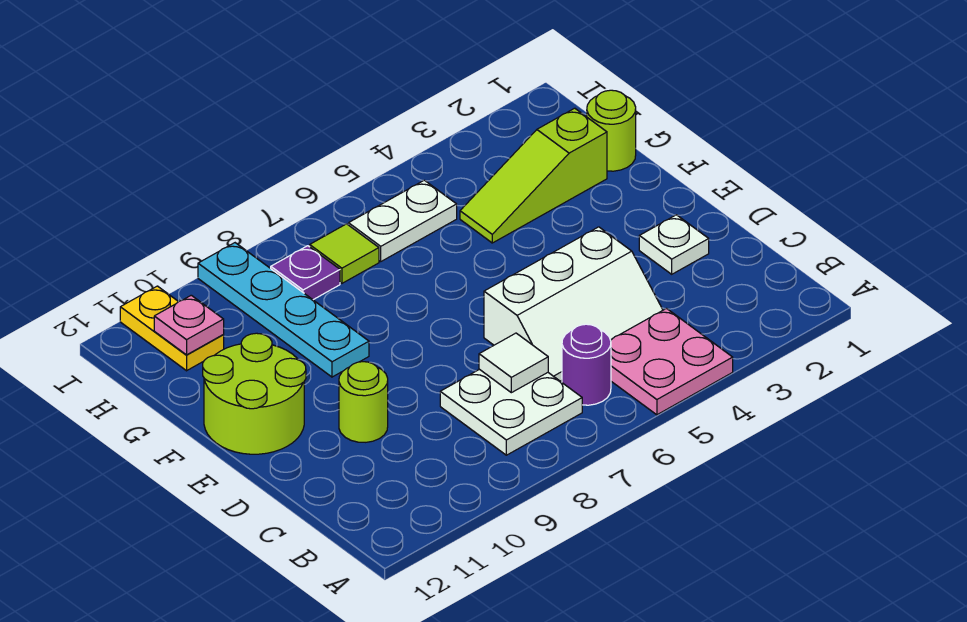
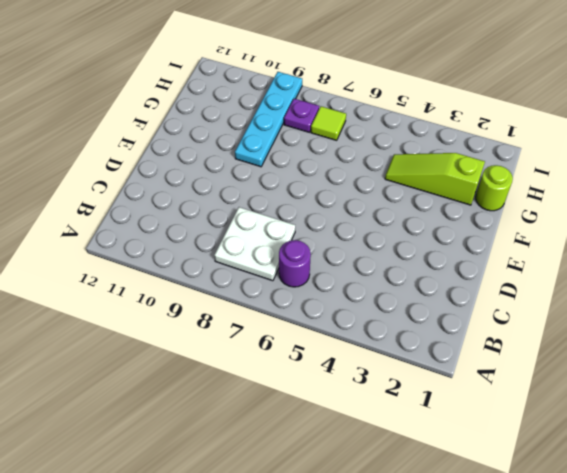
none -> pink plate A4:B5 level 1
none -> white slope C4:D6 level 1 top D
none -> white plate D2 level 1

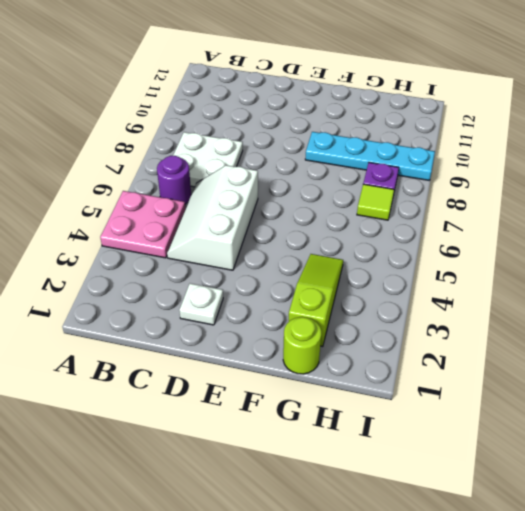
none -> lime round brick D10 level 1
none -> lime round brick E11:F12 level 1
none -> white plate H5:H6 level 1

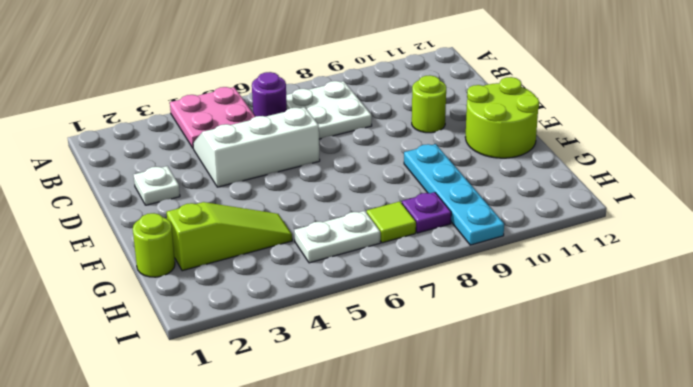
none -> yellow plate H11:I11 level 1
none -> white tile C7 level 2
none -> pink plate H11 level 2

